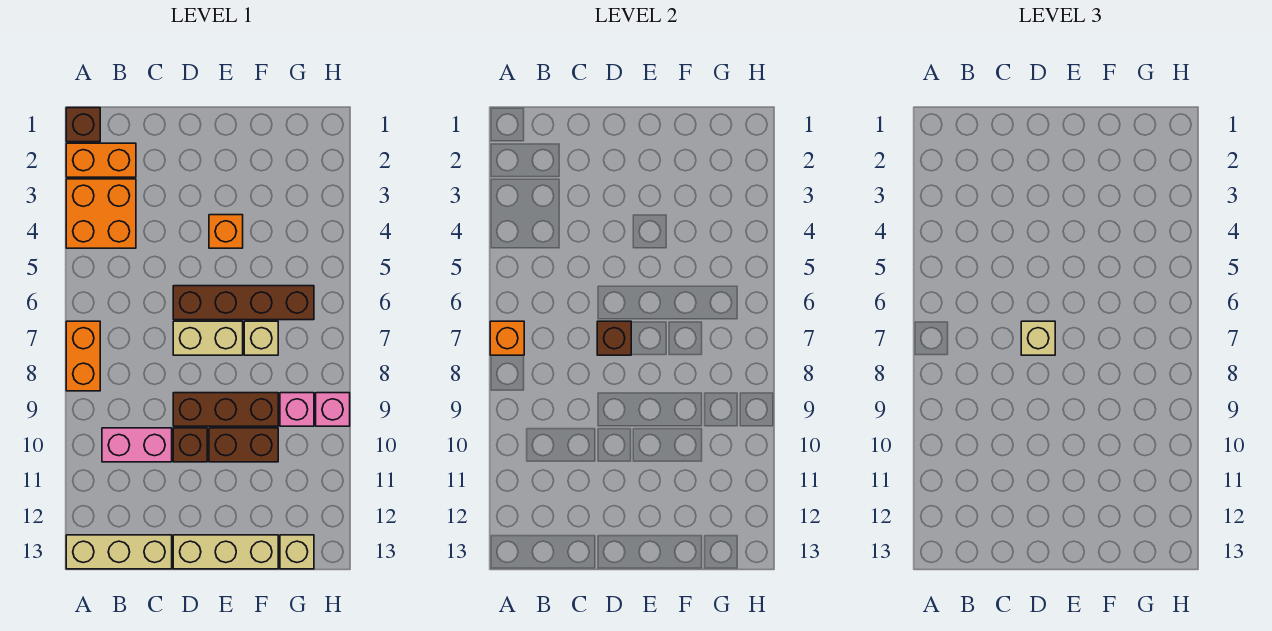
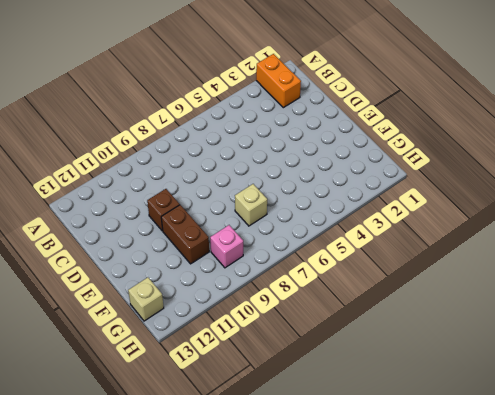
none -> brown brick A1 level 1
none -> orange brick A3:B4 level 1
none -> orange brick A7:A8 level 1

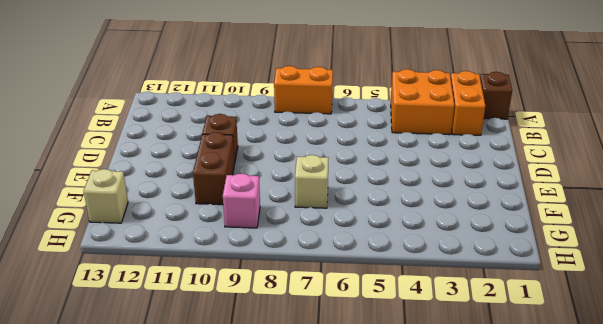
none -> tan brick A13:C13 level 1
none -> pink brick B10:C10 level 1
none -> brown brick D6:G6 level 1

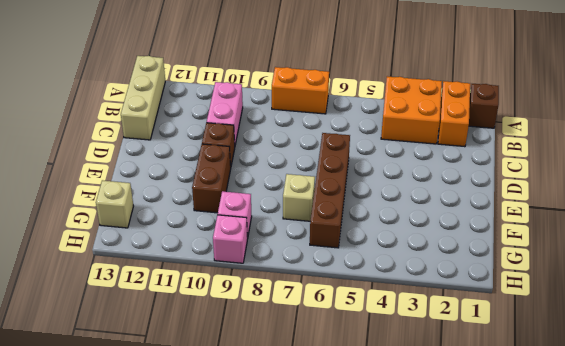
none -> tan brick D7:E7 level 1
none -> brown brick D9:F9 level 1
none -> tan brick D13:F13 level 1

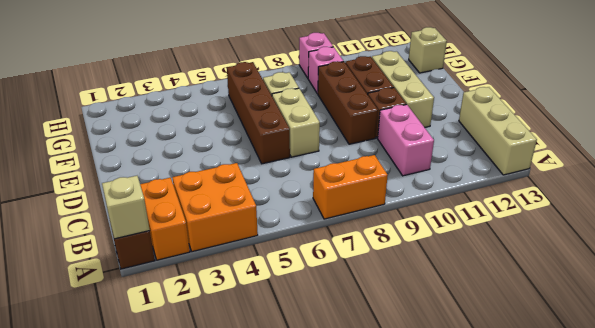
tan brick A1 level 2 -> tan brick D7 level 3
tan brick D11:F11 level 1 -> tan brick D13:F13 level 1
none -> orange brick E4 level 1
none -> orange brick A7 level 2
none -> brown brick D7 level 2

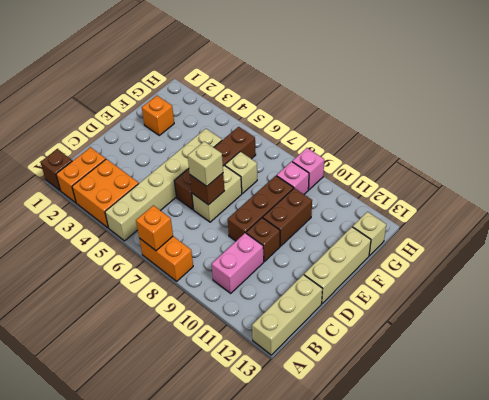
tan brick A5:F5 level 1 -> none
orange brick F2 level 1 -> orange brick E4 level 1

